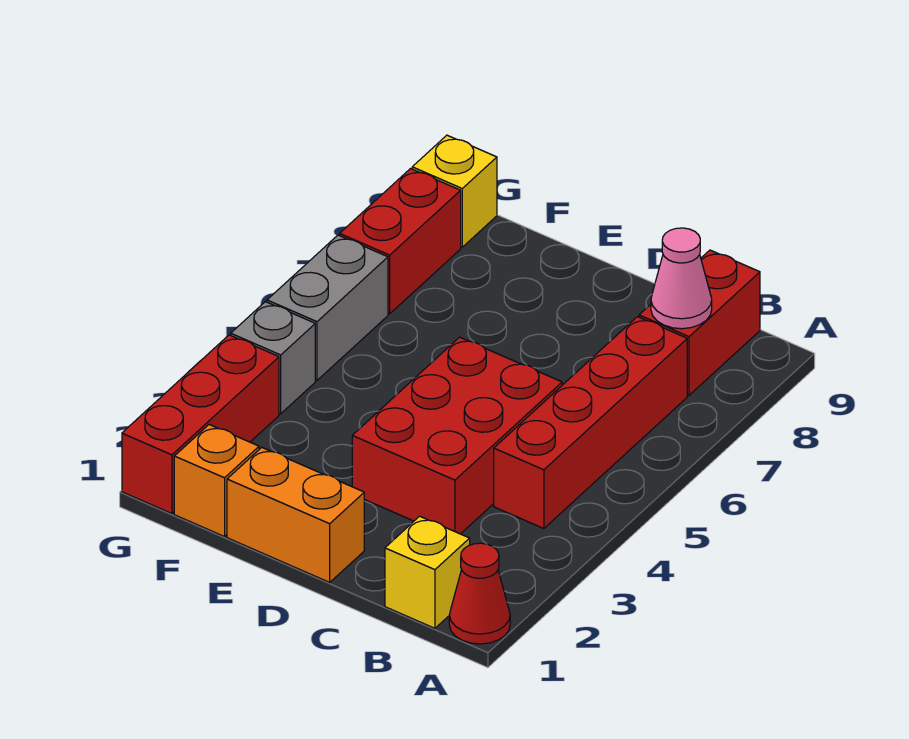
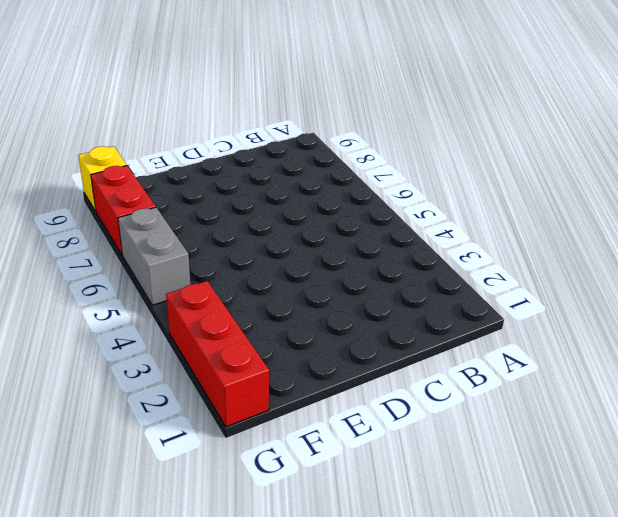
none -> red cone A1 level 1
none -> yellow brick B1 level 1
none -> red brick B4:B7 level 1

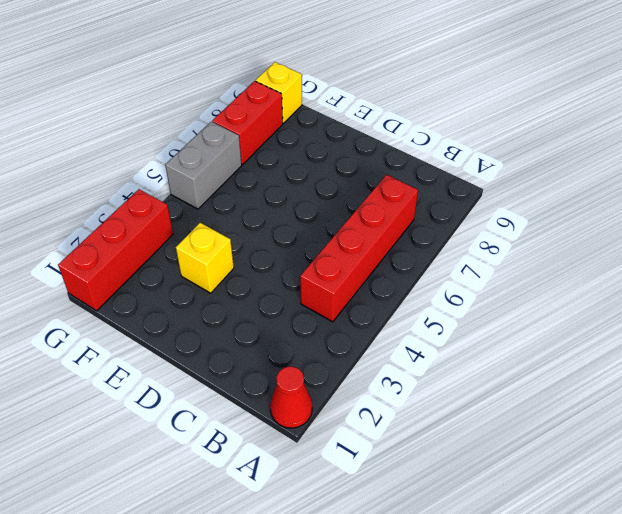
yellow brick E3 level 1 -> yellow brick B1 level 1
none -> red brick B8:B9 level 1
none -> red brick C3:D5 level 1
none -> orange brick D1:E1 level 1

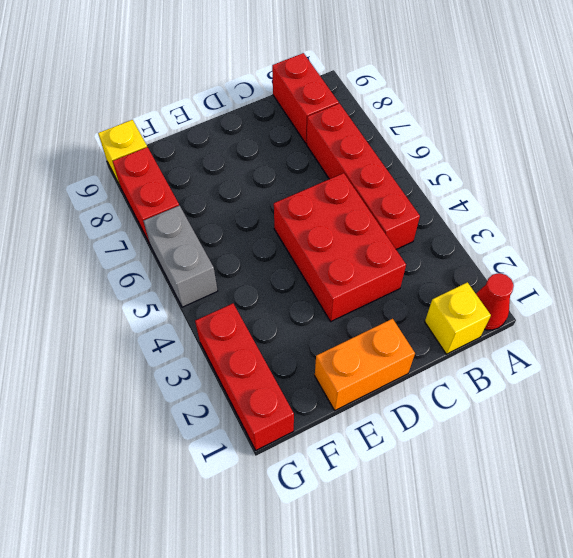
none -> orange brick F1 level 1
none -> grey brick G4 level 1
none -> pink cone B8 level 2

